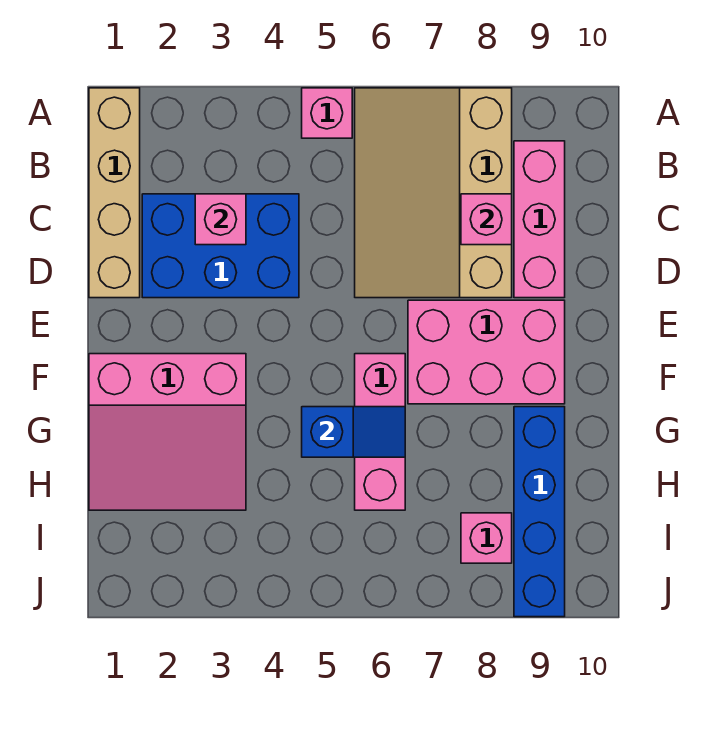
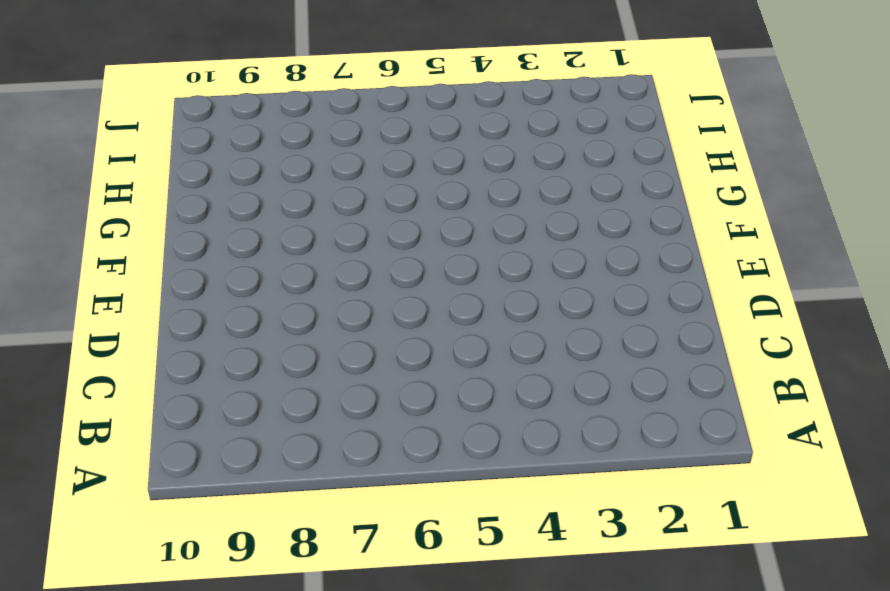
none -> tan brick A1:D1 level 1
none -> pink brick A5 level 1
none -> tan slope A6:D8 level 1 top 8

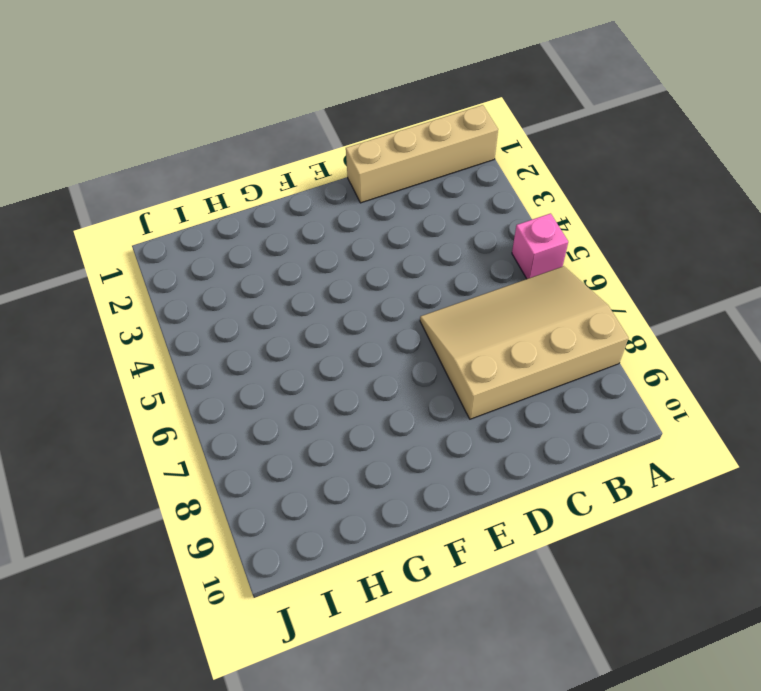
none -> pink brick B9:D9 level 1
none -> blue brick C2:D4 level 1
none -> pink brick E7:F9 level 1

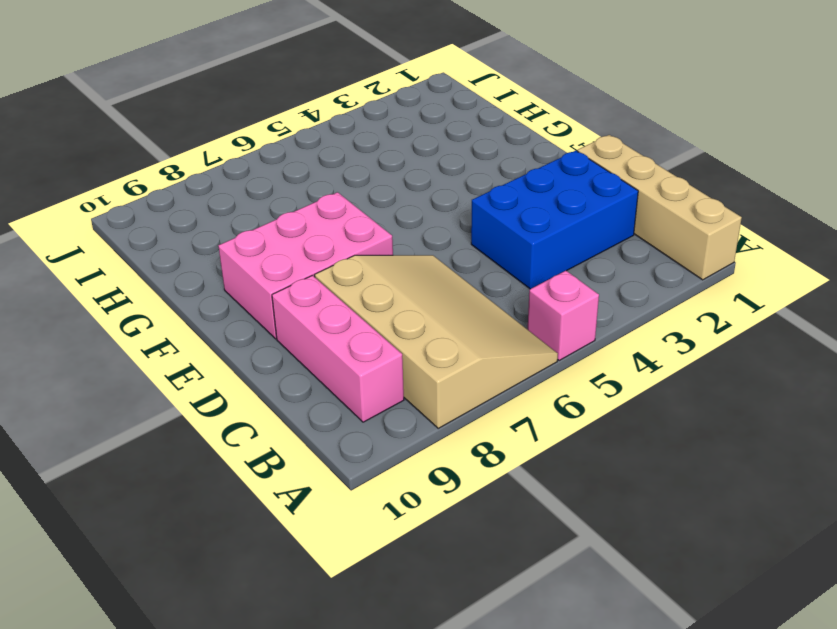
none -> pink slope F1:H3 level 1 top F
none -> pink brick F6:H6 level 1
none -> blue brick G9:J9 level 1

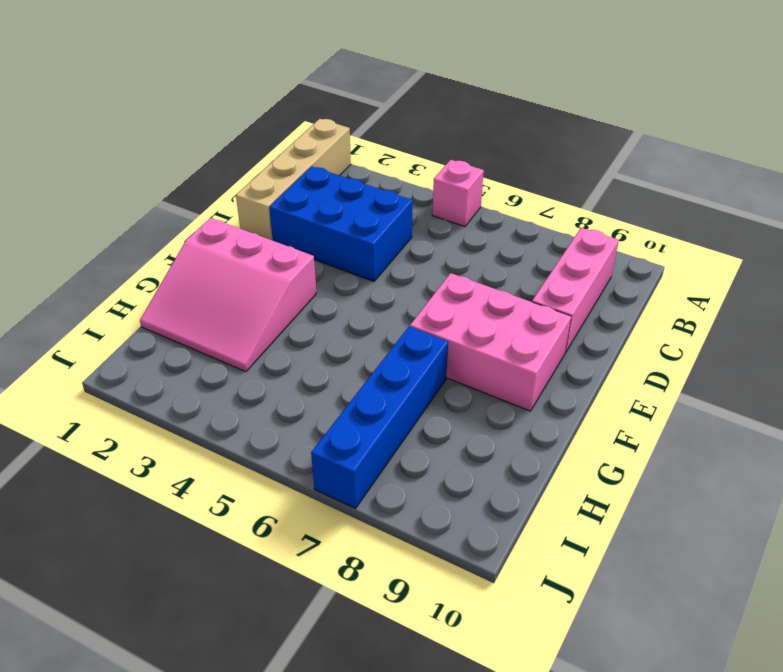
blue brick G7:J7 level 1 -> blue brick G9:J9 level 1
none -> tan slope A6:D8 level 1 top 8
none -> pink brick F6:H6 level 1
none -> pink brick I8 level 1

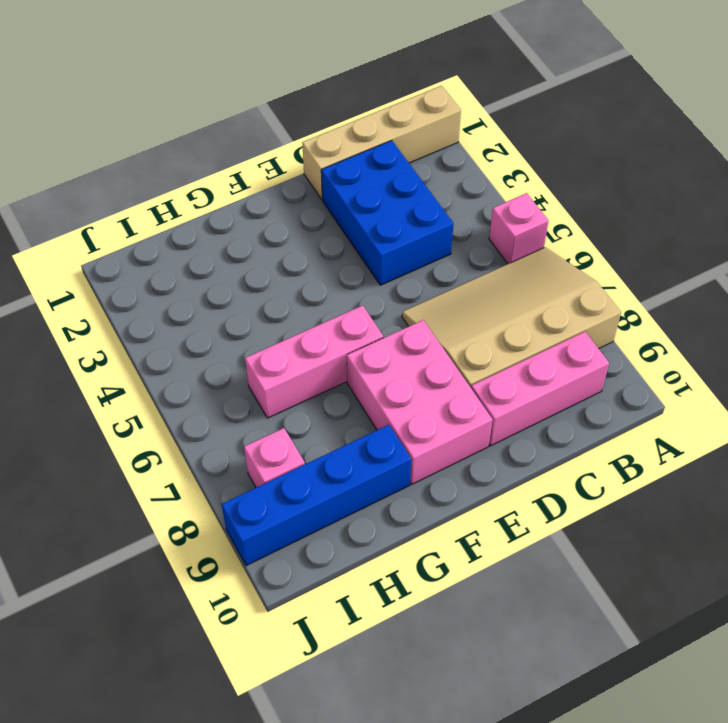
none -> pink slope F1:H3 level 1 top F
none -> pink brick C3 level 2
none -> pink brick C8 level 2

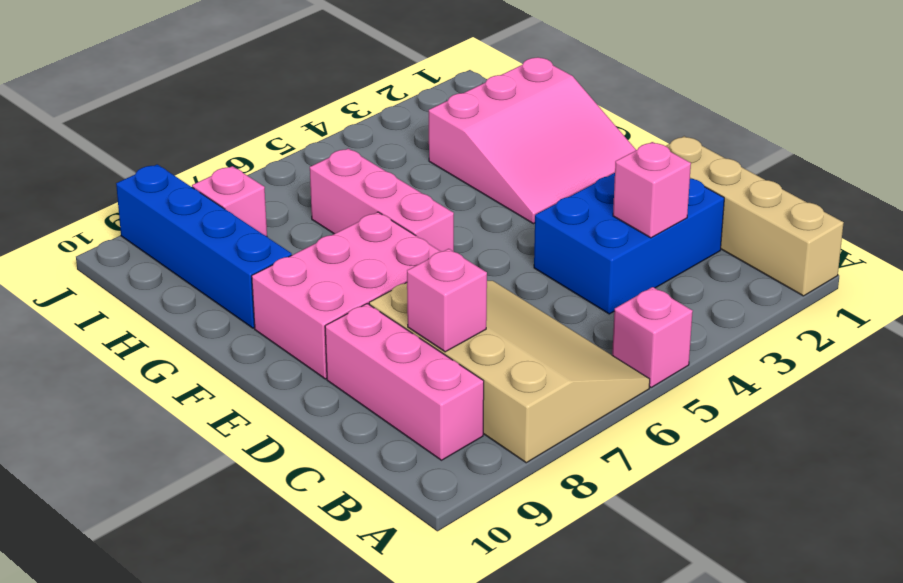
pink slope F1:H3 level 1 top H -> pink slope F1:H3 level 1 top F
none -> blue slope G5:G6 level 2 top 5

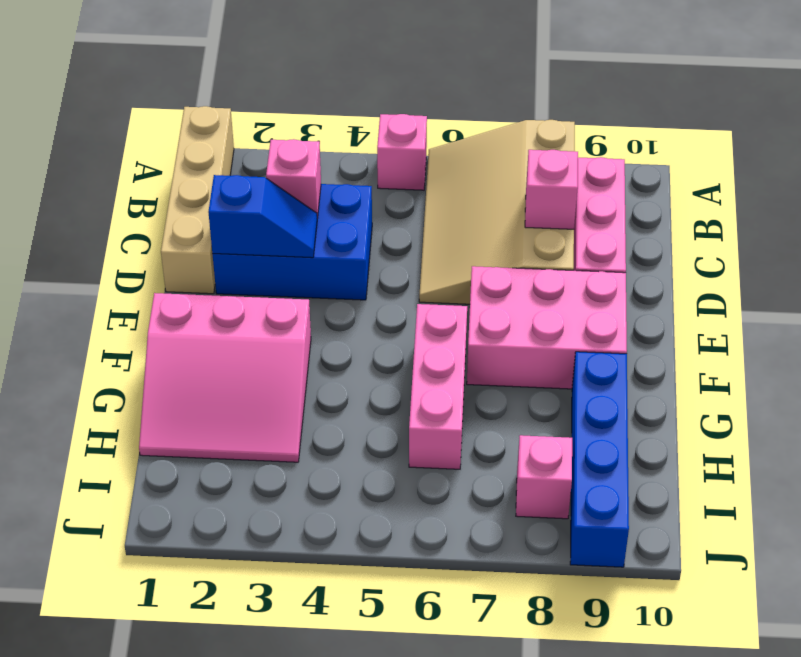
blue slope D2:D3 level 2 top 2 -> blue slope G5:G6 level 2 top 5

